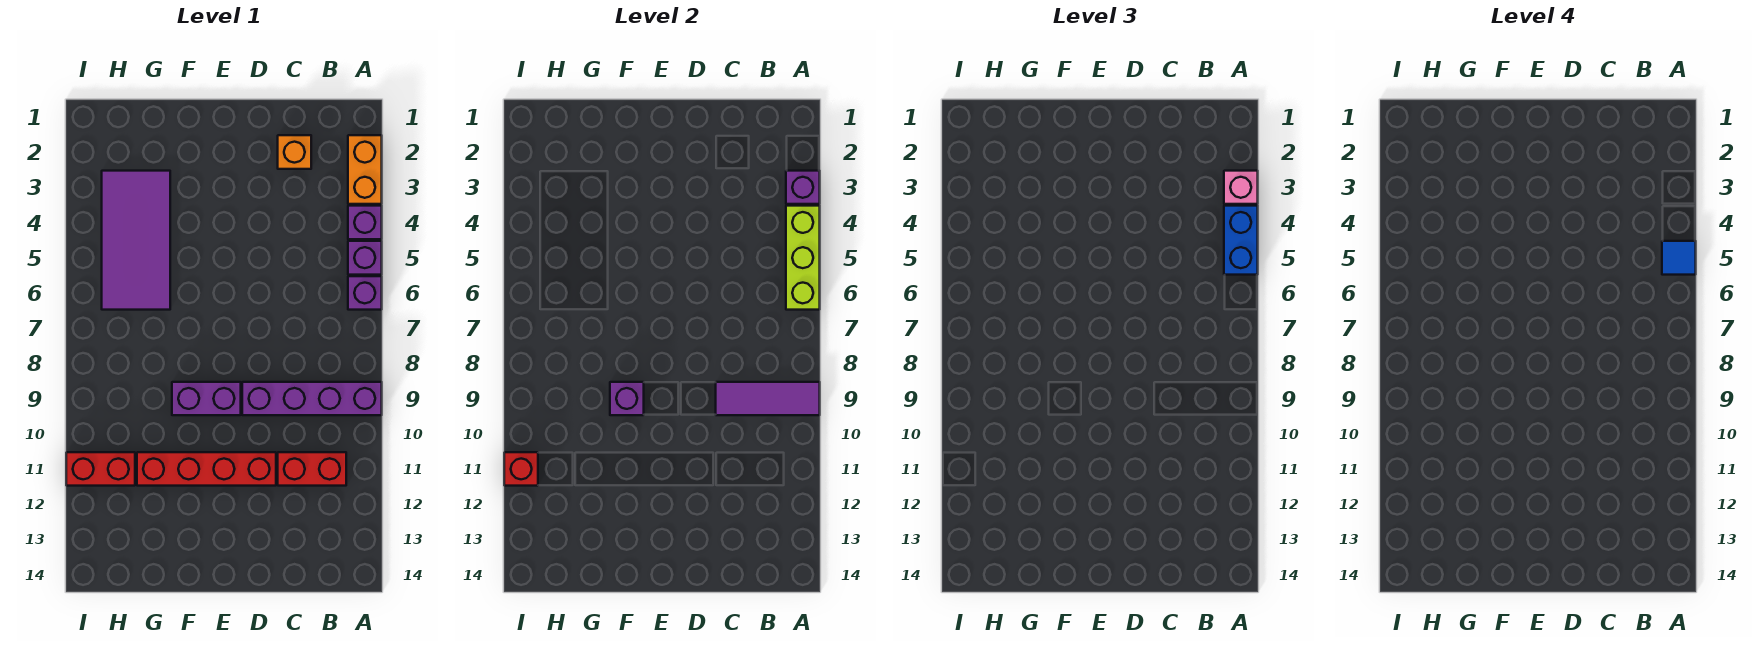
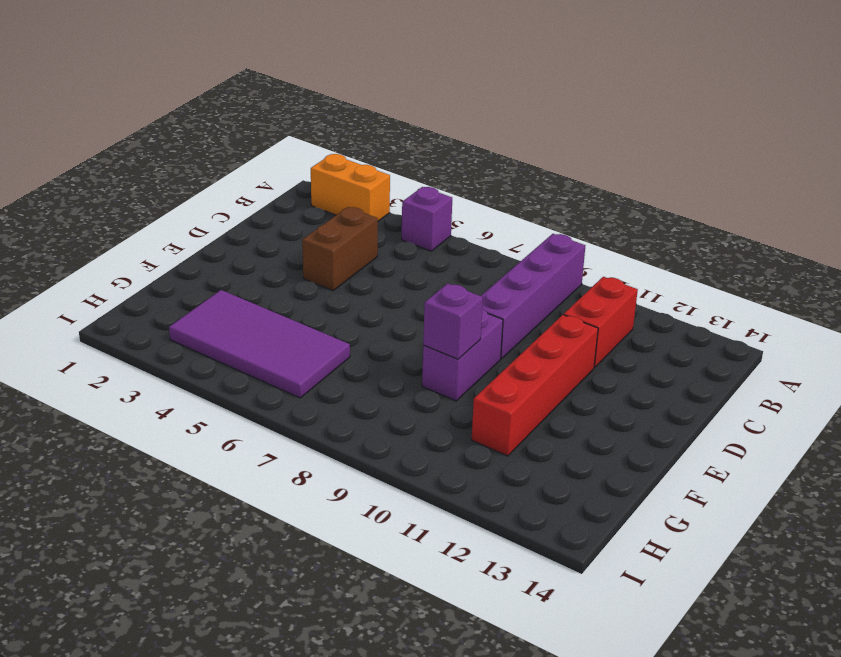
brown brick C4:D4 level 1 -> none
none -> purple brick A4 level 1
none -> purple brick A6 level 1
none -> orange brick C2 level 1

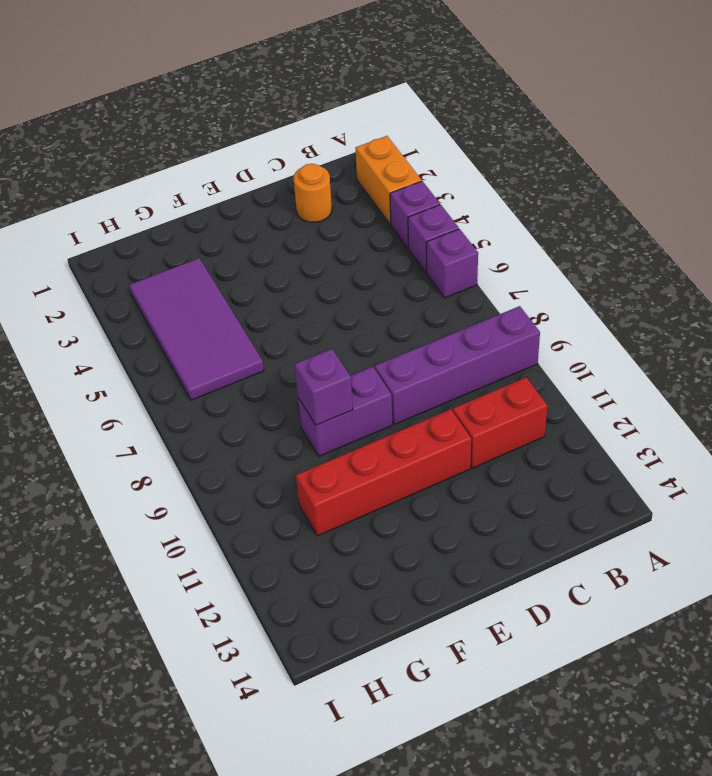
orange round brick C2 level 1 -> orange brick C2 level 1
none -> red brick H11:I11 level 1
none -> purple brick A3 level 2
none -> lime brick A4:A6 level 2

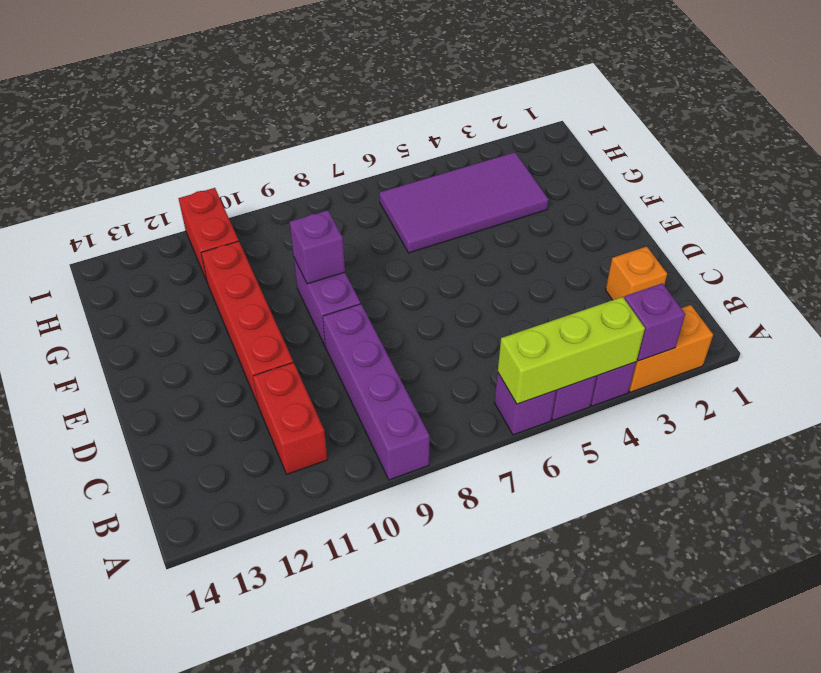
none -> purple tile A9:C9 level 2
none -> red brick I11 level 2
none -> pink brick A3 level 3

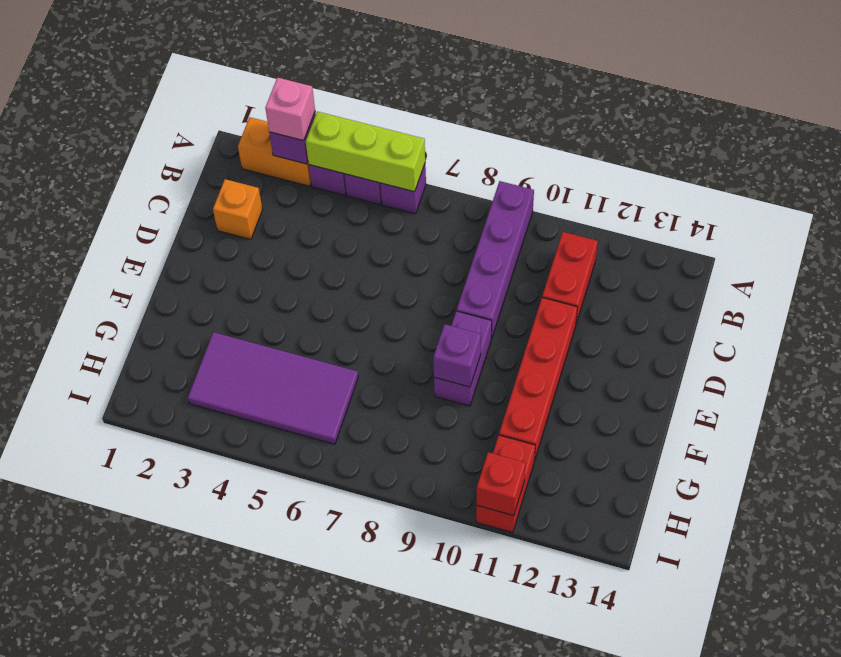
none -> purple tile A9:C9 level 2
none -> blue brick A4:A5 level 3
none -> blue tile A5 level 4

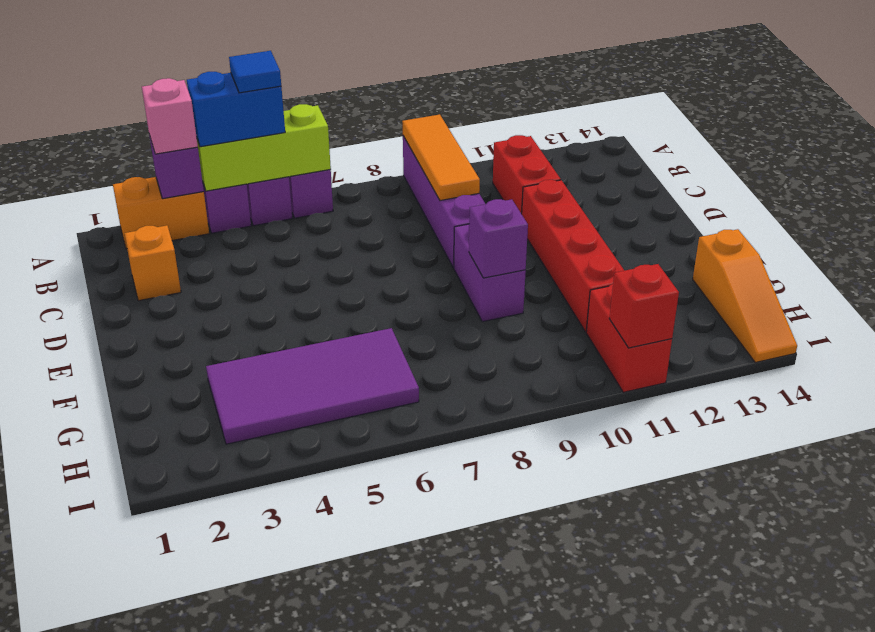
orange tile A9:C9 level 2 -> purple tile A9:C9 level 2
orange slope G14:I14 level 1 top G -> none

